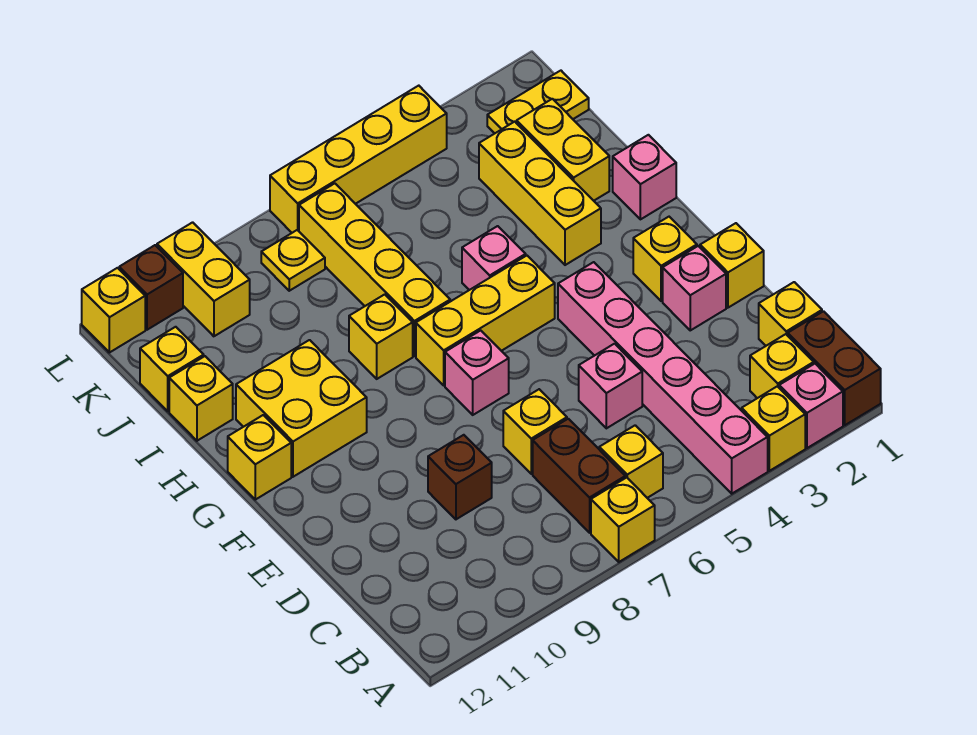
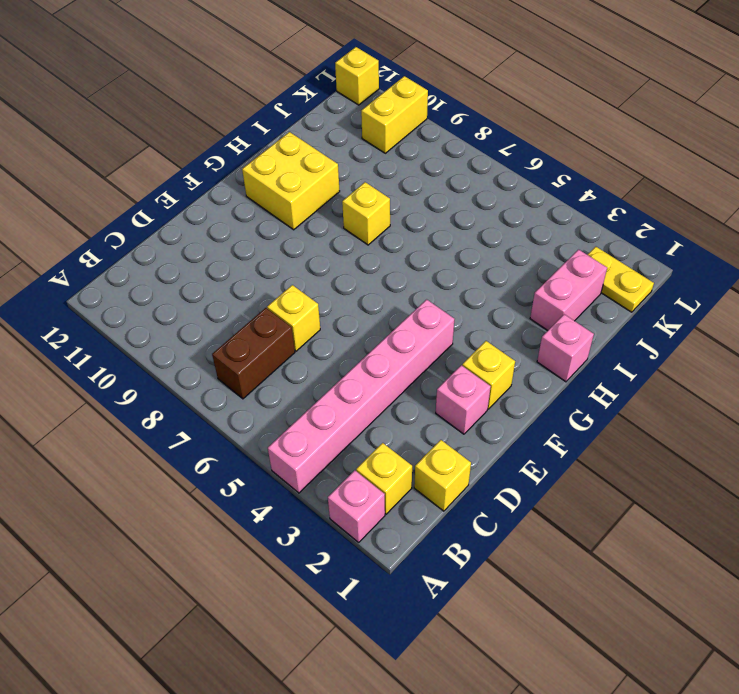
pink brick I2:J2 level 1 -> yellow brick I2:J2 level 1
none -> brown brick A1:B1 level 1
none -> yellow brick A3 level 1
none -> yellow brick A7 level 1
none -> yellow brick B6 level 1

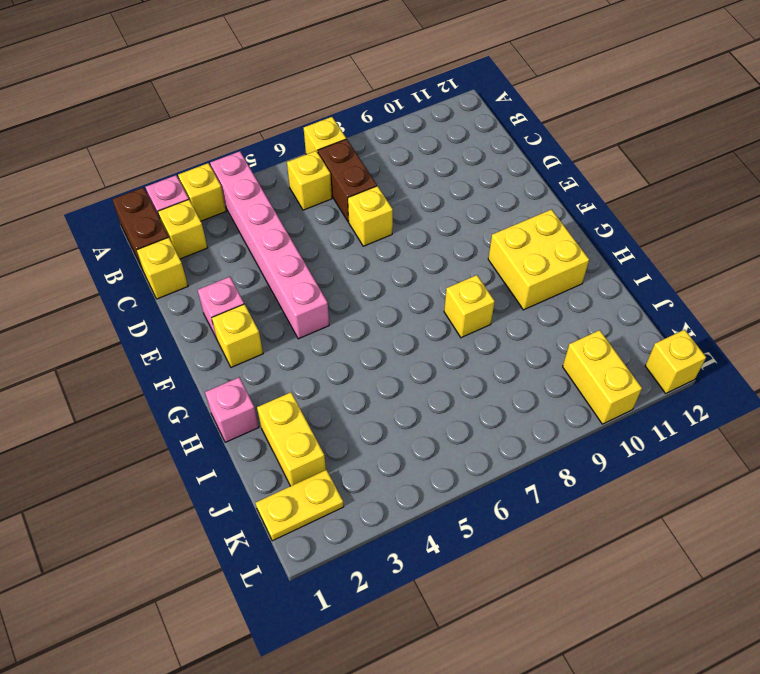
none -> pink brick D5 level 1
none -> brown brick D9 level 1
none -> yellow brick E1 level 1
none -> pink brick F7 level 1

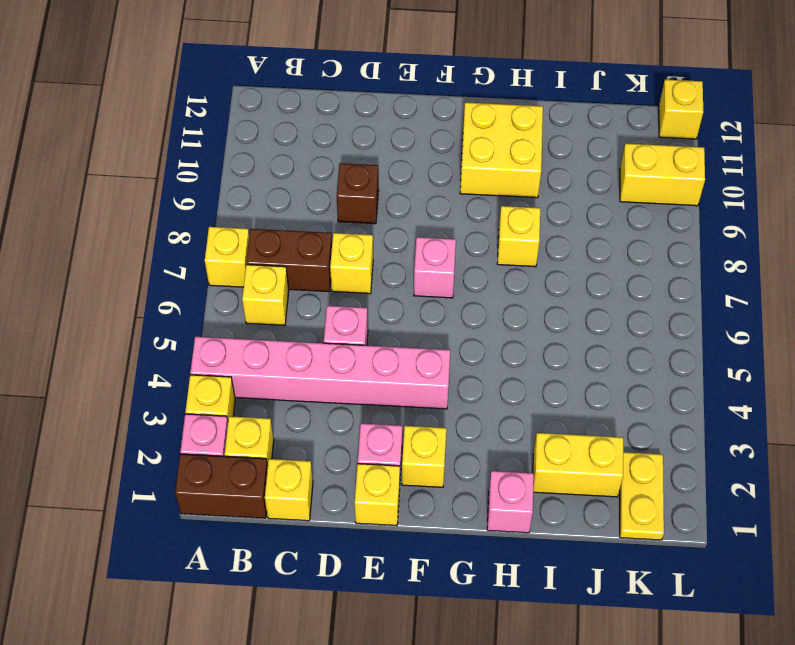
none -> yellow brick G5:G7 level 1
none -> yellow brick G12 level 1
none -> yellow brick H3:J3 level 1
none -> pink brick H5 level 1

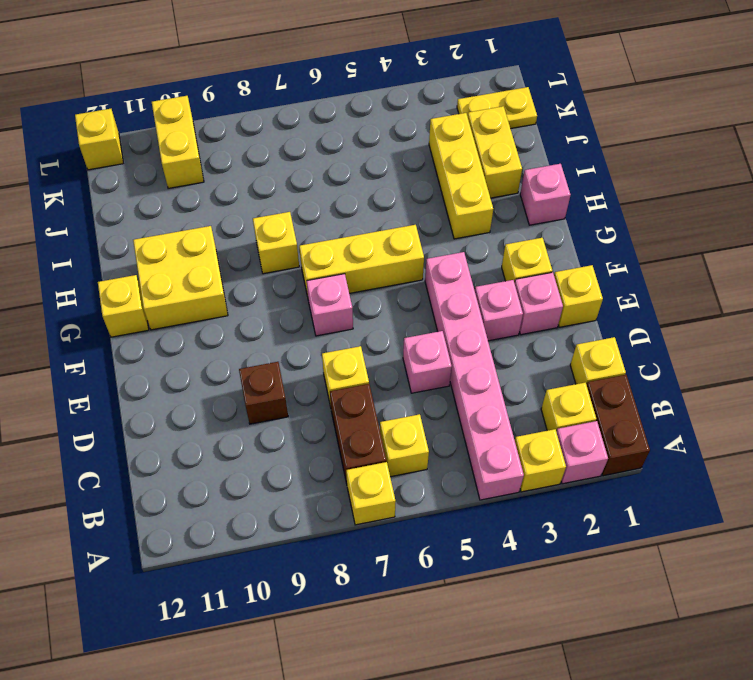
pink brick E3 level 1 -> pink brick H5 level 1
none -> yellow brick H7:K7 level 1
none -> yellow brick I12 level 1
none -> yellow brick J12 level 1
none -> yellow plate K8 level 1

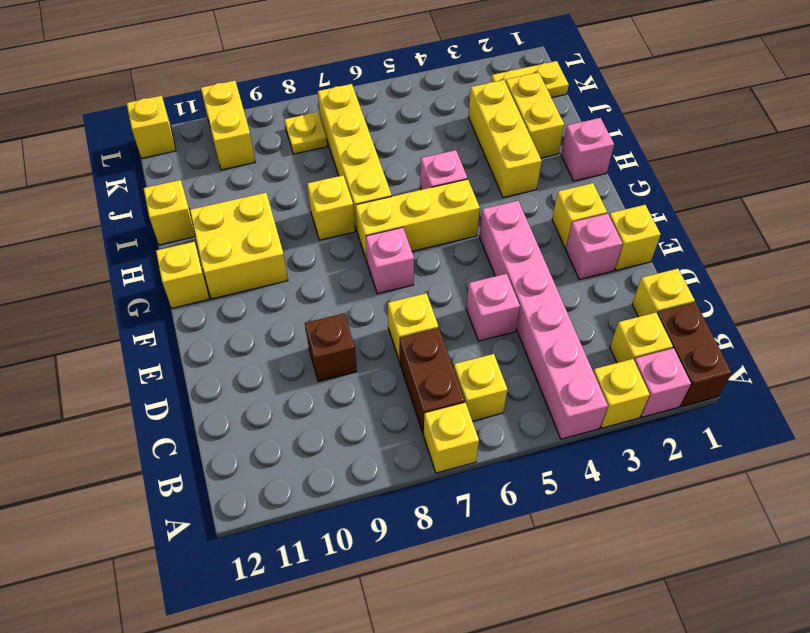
none -> yellow brick J12 level 1
none -> yellow brick L4:L7 level 1
none -> brown brick L11 level 1

